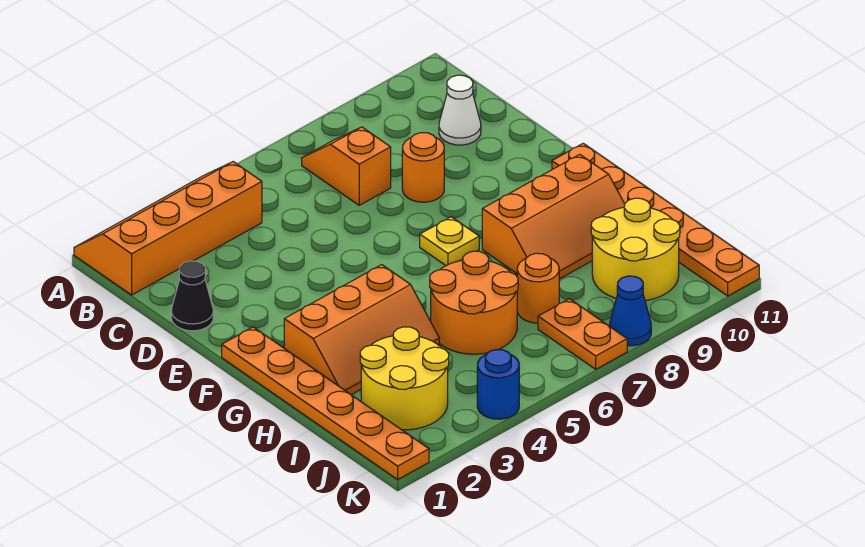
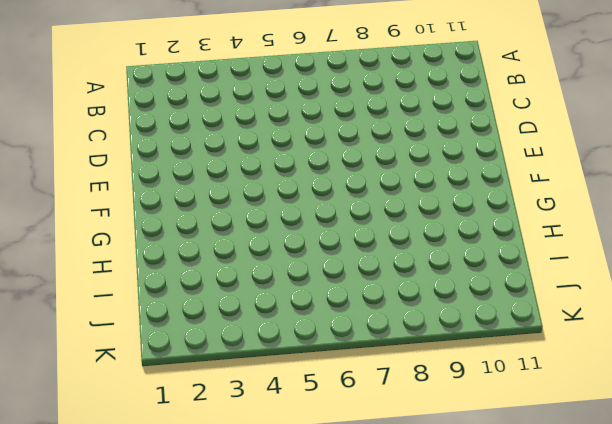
none -> orange slope A1:B4 level 1 top B
none -> orange slope B7:C7 level 1 top C
none -> white cone C10 level 1

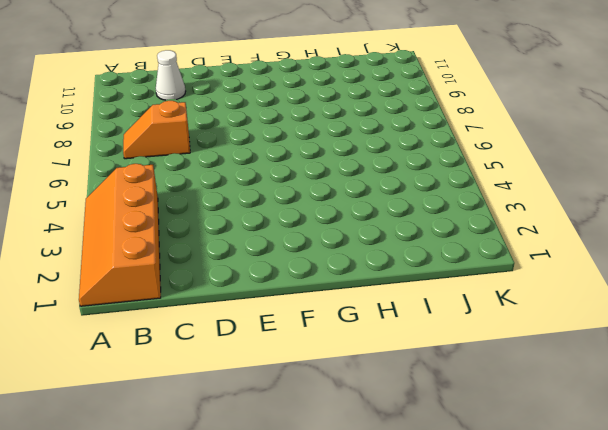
none -> black cone D1 level 1
none -> orange round brick D8 level 1
none -> orange plate F1:K1 level 1

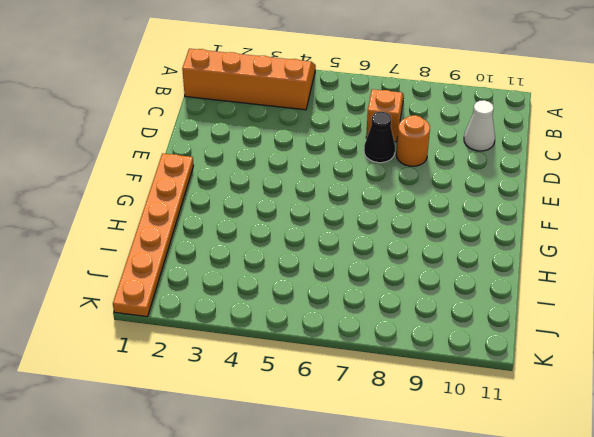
black cone D7 level 1 -> black cone D1 level 1
none -> yellow plate F7 level 1
none -> orange plate F11:K11 level 1
none -> orange slope G2:H4 level 1 top G

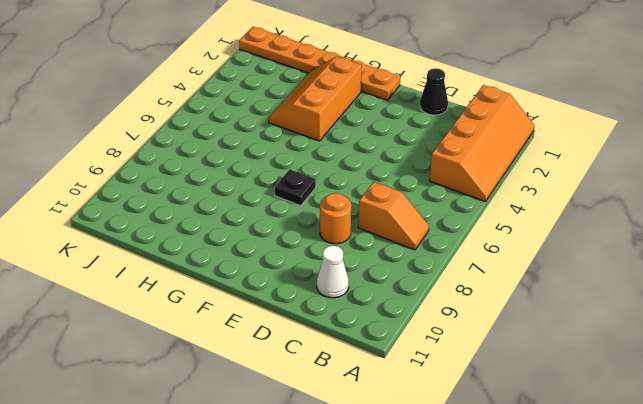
black plate F7 level 1 -> yellow plate F7 level 1
none -> orange plate F11:K11 level 1
none -> orange slope G8:H10 level 1 top G
none -> orange round brick H5:I6 level 1

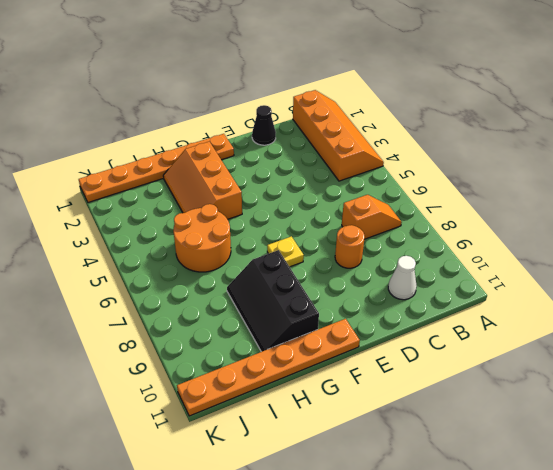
black slope G8:H10 level 1 top G -> orange slope G8:H10 level 1 top G
none -> yellow round brick I2:J3 level 1
none -> orange round brick I7 level 1
none -> yellow round brick I9:J10 level 1

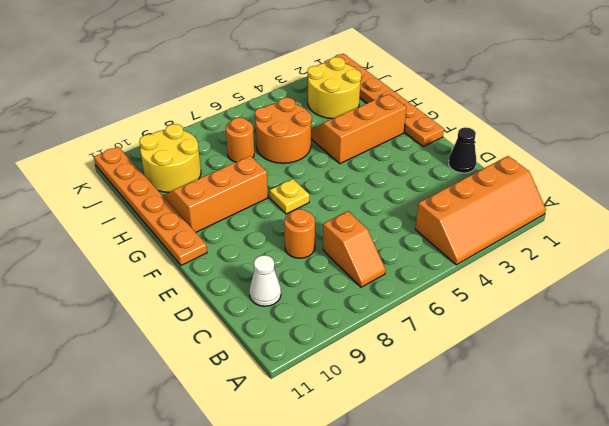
none -> orange plate J7:K7 level 1
none -> blue round brick K4 level 1
none -> blue cone K8 level 1

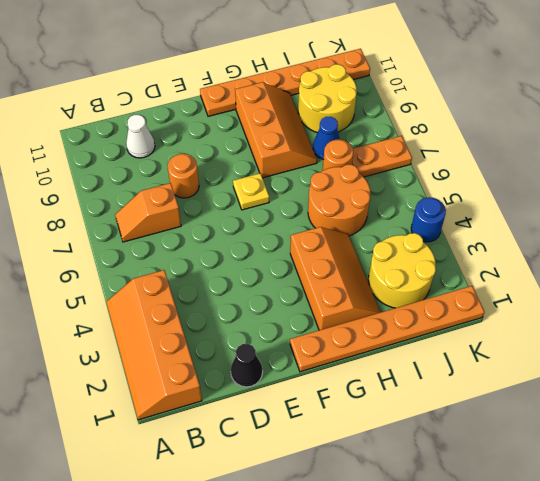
blue cone I8 level 1 -> blue cone K8 level 1

